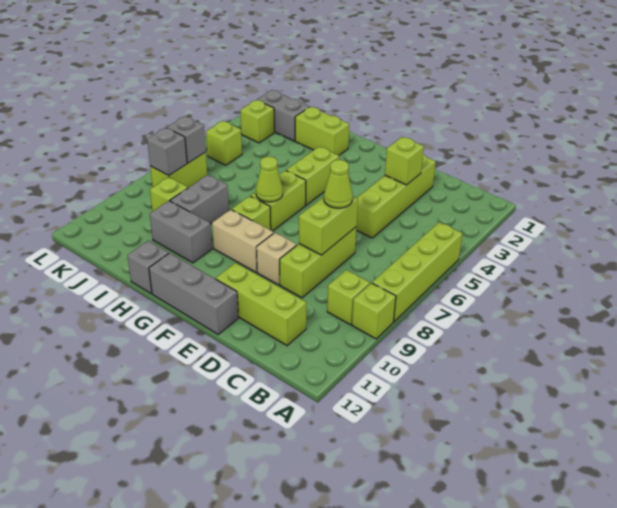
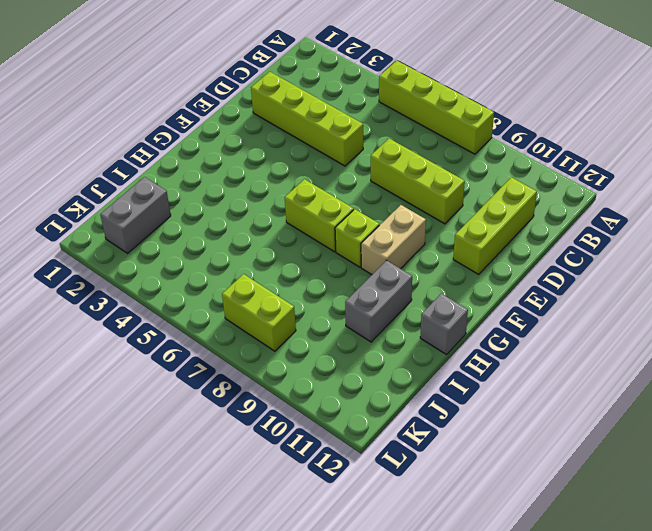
none -> lime brick A9 level 1
none -> lime brick B9 level 1
none -> tan brick E9 level 1

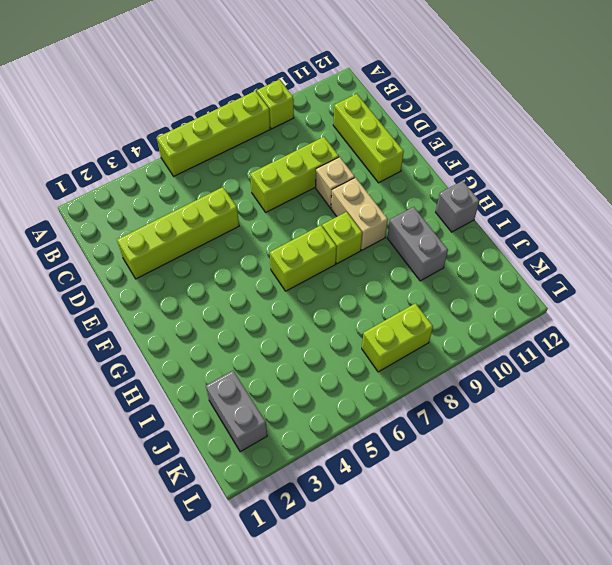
none -> lime brick B9 level 1
none -> grey brick E12:G12 level 1
none -> lime brick G4:G5 level 1

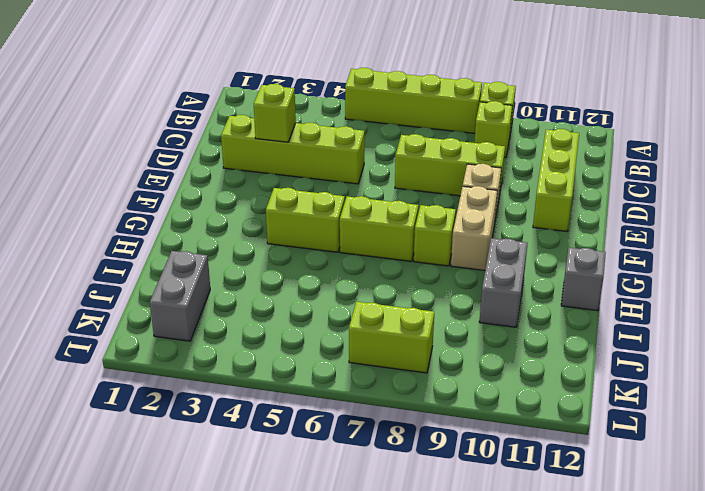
none -> grey brick E12:G12 level 1
none -> lime brick H2:I2 level 1
none -> grey brick I8:I9 level 1

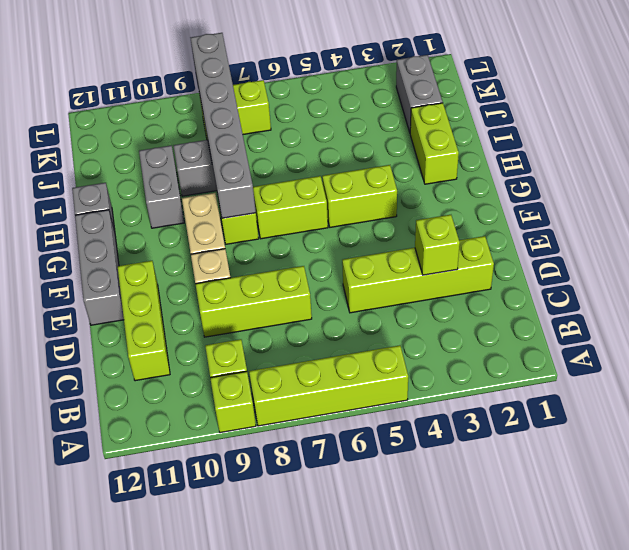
grey brick G8:L8 level 2 -> grey brick K8 level 2
none -> lime brick J9 level 1
none -> lime brick K3 level 1
none -> lime brick K5 level 1

